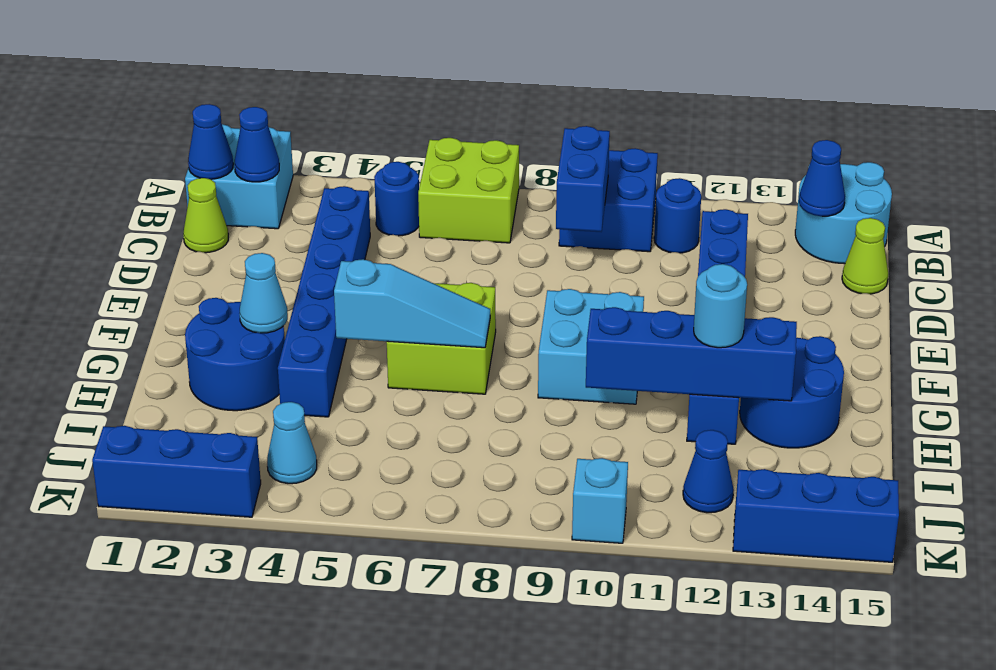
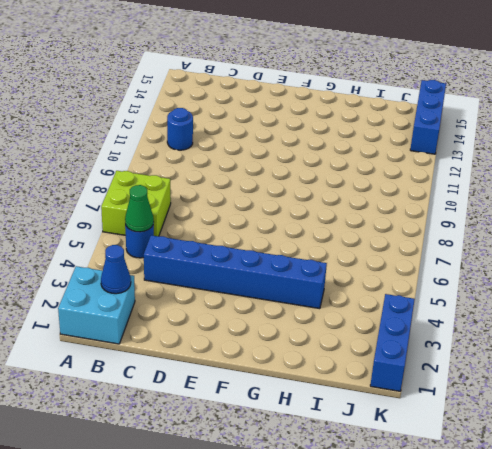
green cone B5 level 2 -> none
none -> blue brick A9:B10 level 1
none -> cyan round brick A14:B15 level 1
none -> lime cone C1 level 1

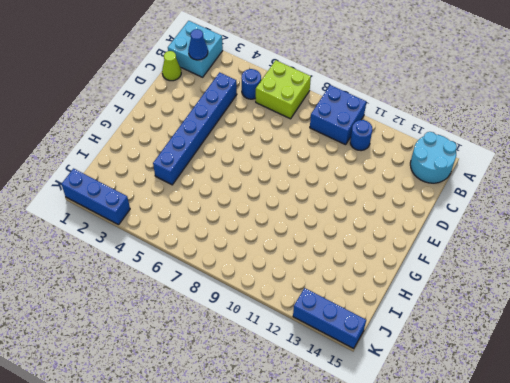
none -> blue brick C12:H12 level 1
none -> lime cone C15 level 1
none -> lime brick F6:G7 level 1

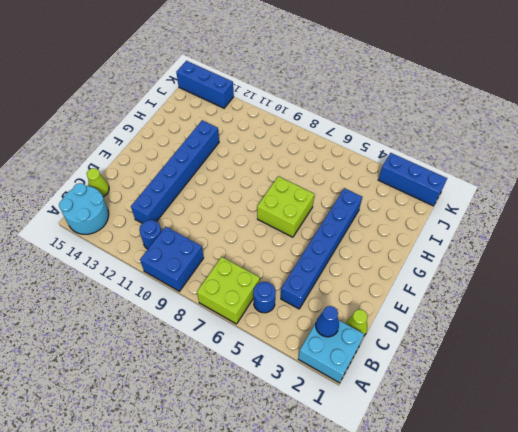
none -> cyan brick F9:G10 level 1
none -> blue round brick G2:H3 level 1
none -> blue round brick G13:H14 level 1

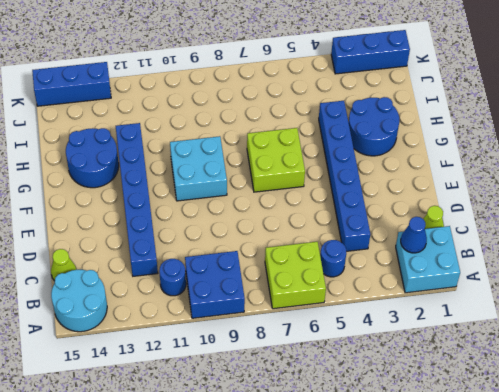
none -> cyan cone J4 level 1
none -> blue cone J12 level 1
none -> cyan brick K10 level 1

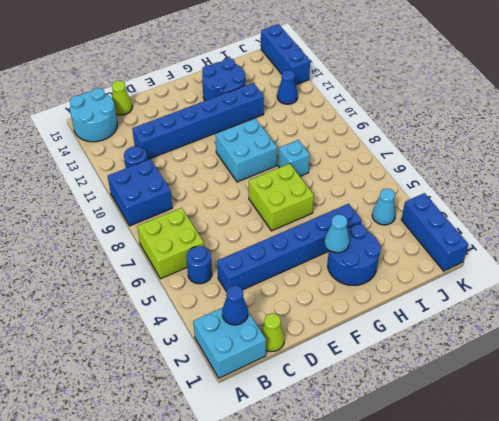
cyan brick H8 level 1 -> cyan brick K10 level 1
none -> blue cone B1 level 2
none -> blue brick B9:C9 level 2
none -> blue cone B14 level 2

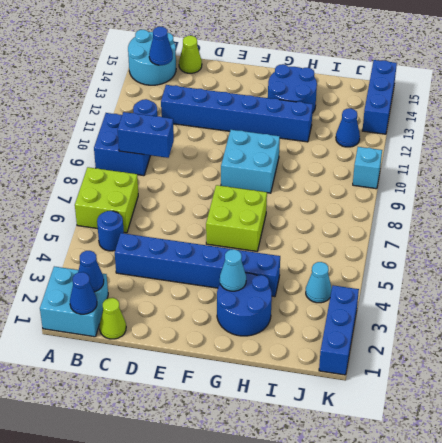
none -> cyan slope G5:G7 level 2 top 5
none -> blue brick H10:H13 level 2
none -> cyan round brick H12 level 3

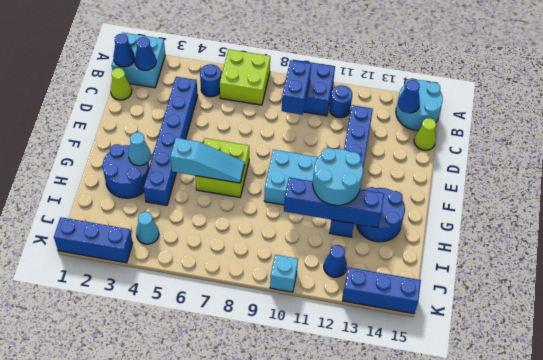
cyan round brick G11:H12 level 3 -> cyan round brick H12 level 3

